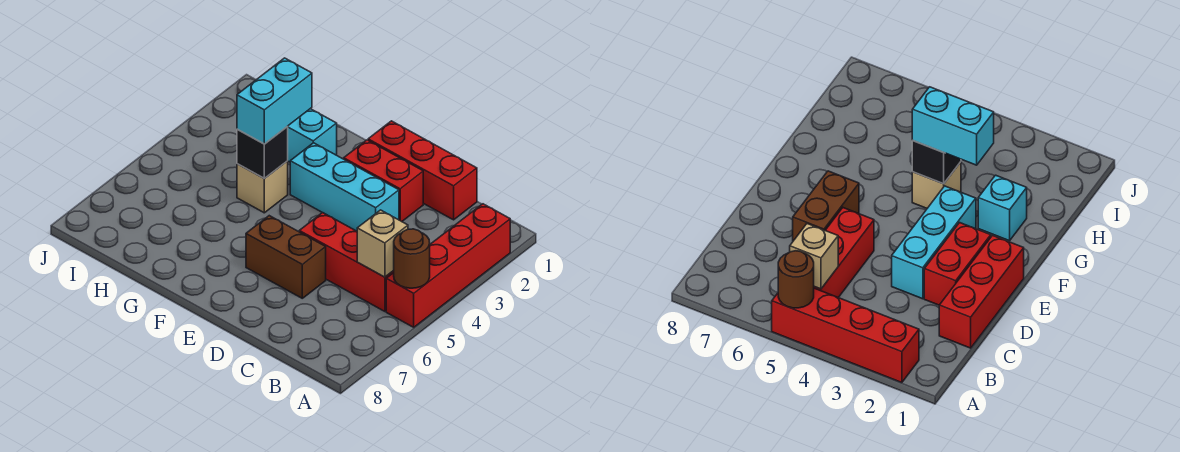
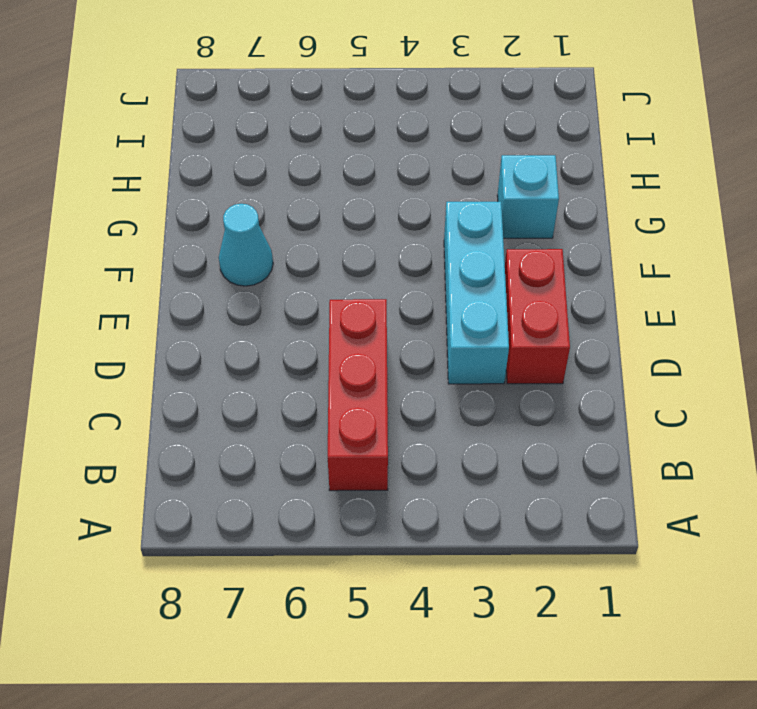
cyan cone F7 level 1 -> none
none -> red brick A2:A5 level 1
none -> red brick C1:E1 level 1
none -> brown brick D6:E6 level 1

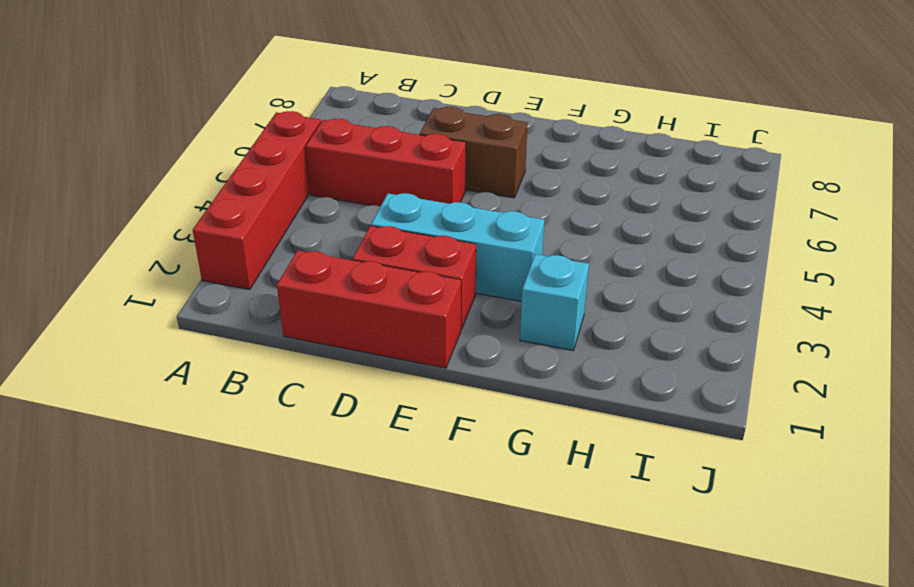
none -> tan brick G4 level 1
none -> brown round brick A5 level 2
none -> tan brick B5 level 2

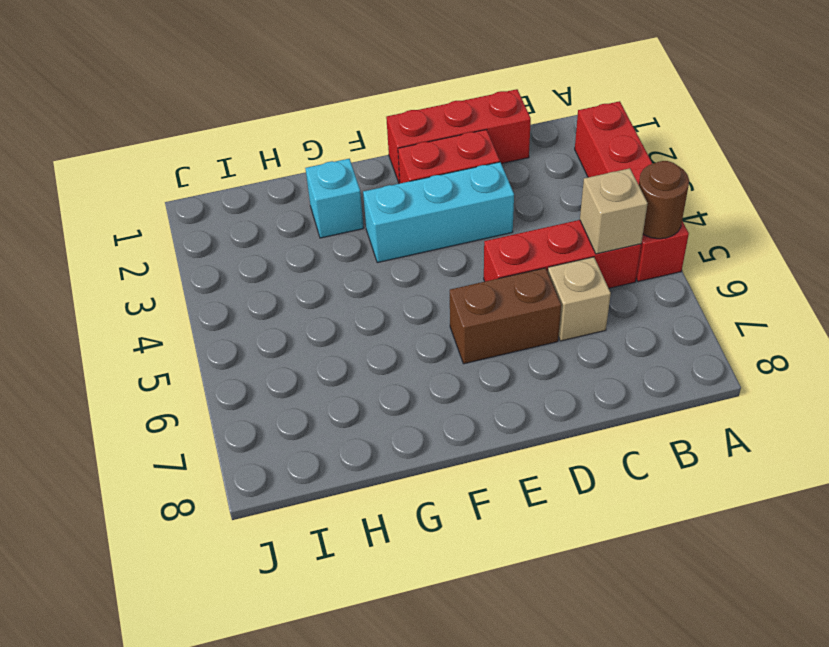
tan brick C6 level 1 -> tan brick G4 level 1
none -> black brick G4 level 2
none -> cyan brick G3:G4 level 3

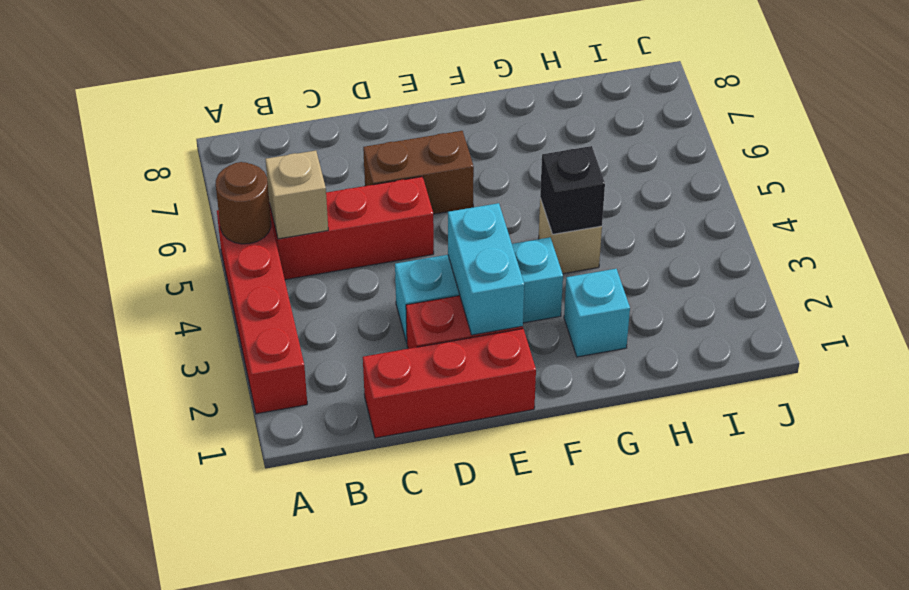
cyan brick E2:E3 level 2 -> cyan brick G3:G4 level 3

